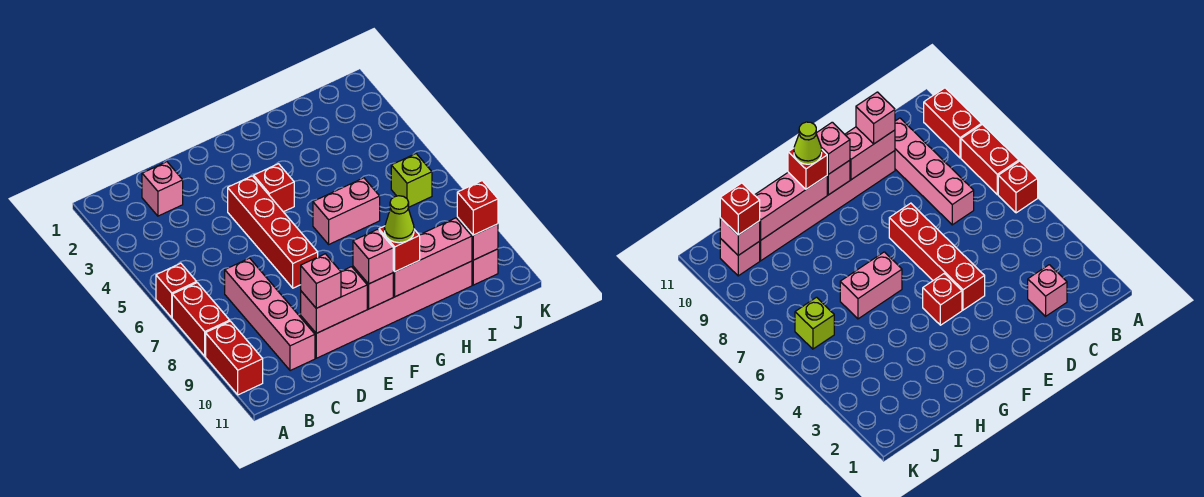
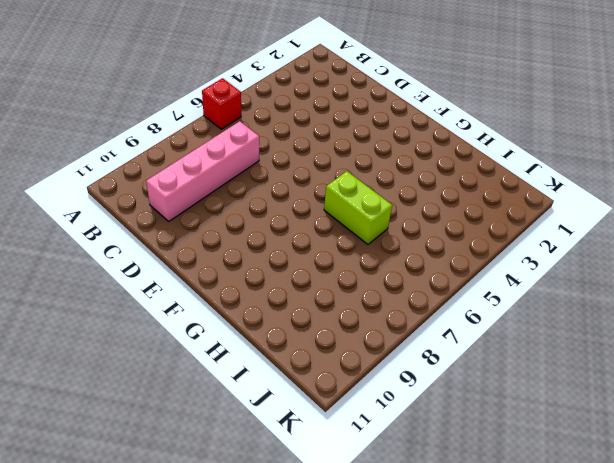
lime brick G6:H6 level 1 -> pink brick G6:H6 level 1
none -> red brick A7:A8 level 1
none -> red brick A9:A10 level 1
none -> pink brick C2 level 1

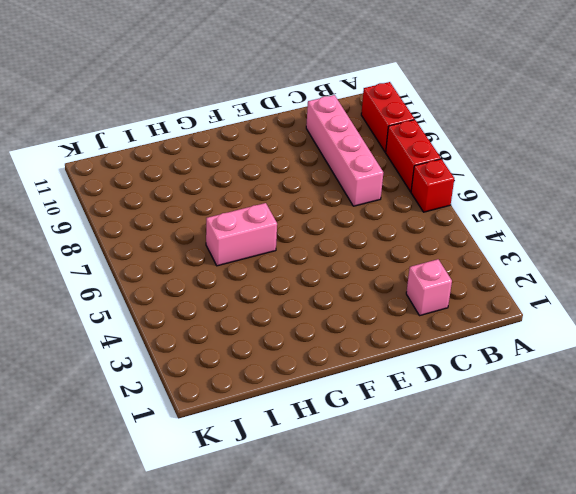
none -> pink brick D10:I10 level 1
none -> red brick E4:E7 level 1
none -> red brick F4 level 1

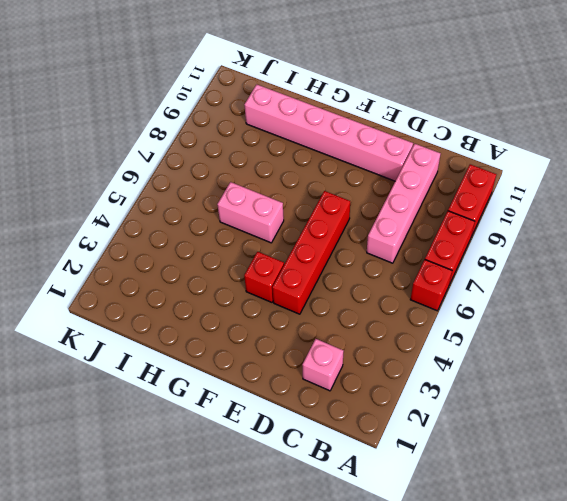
none -> lime brick J6 level 1
none -> pink brick J10 level 1
none -> pink brick D10:E10 level 2

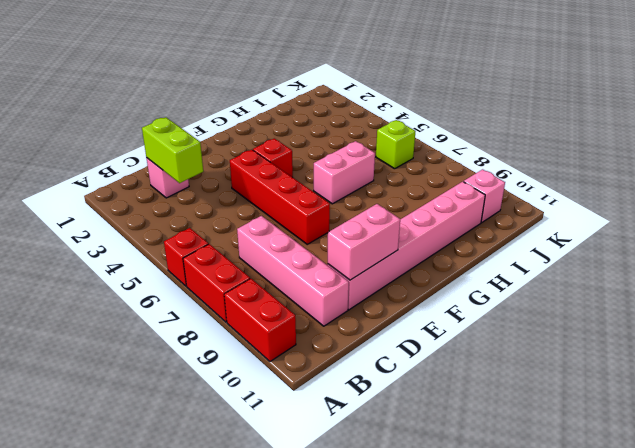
lime brick C2:C3 level 2 -> none
none -> pink brick F10 level 2
none -> pink brick G10:I10 level 2
none -> pink brick J10 level 2

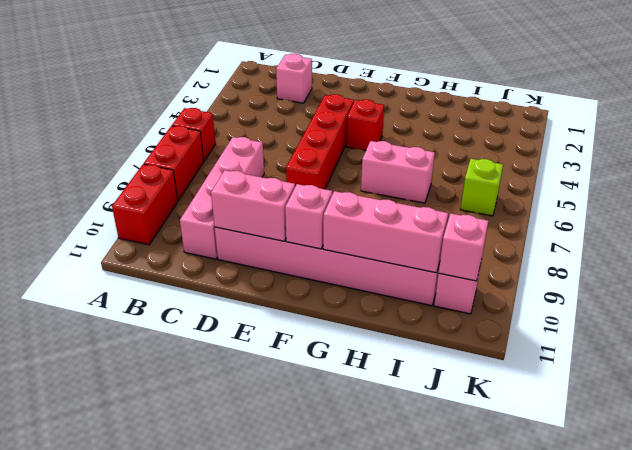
none -> pink brick D10 level 3
none -> pink brick F10 level 3
none -> red brick G10 level 3

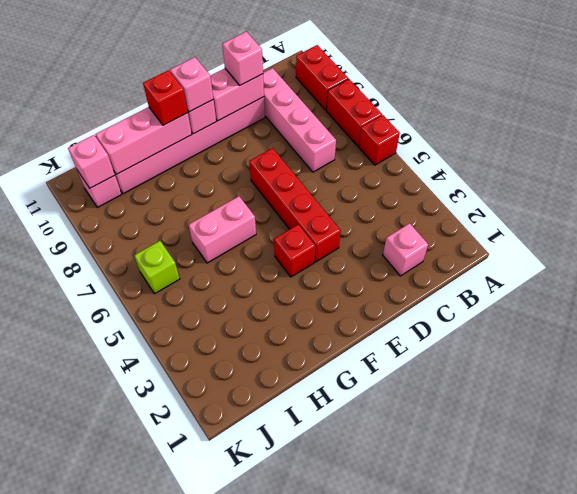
none -> red brick J10 level 3
none -> lime cone G10 level 4

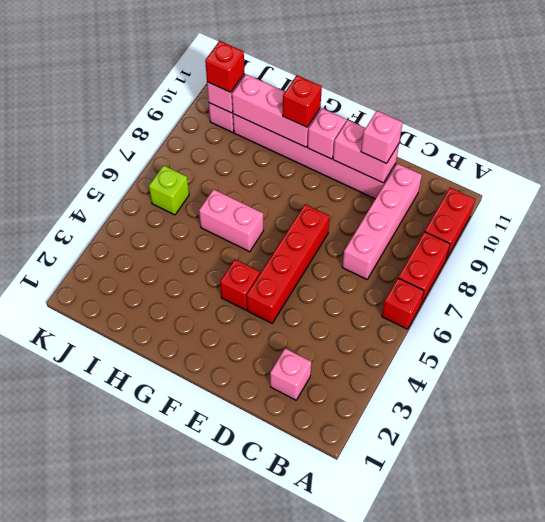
none -> pink brick F10 level 3
none -> lime cone G10 level 4

